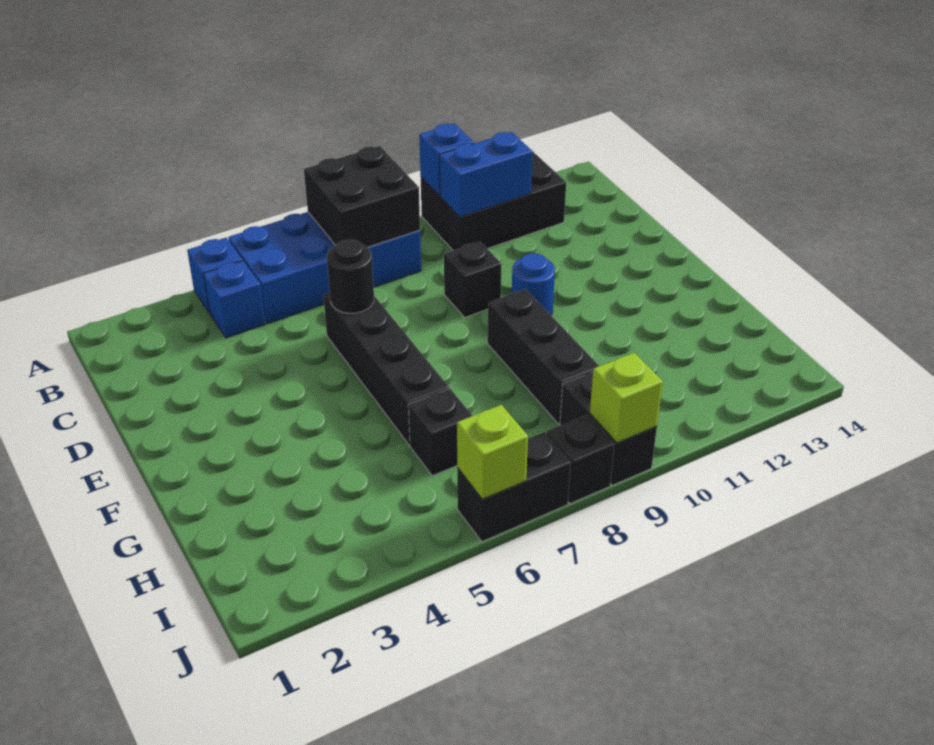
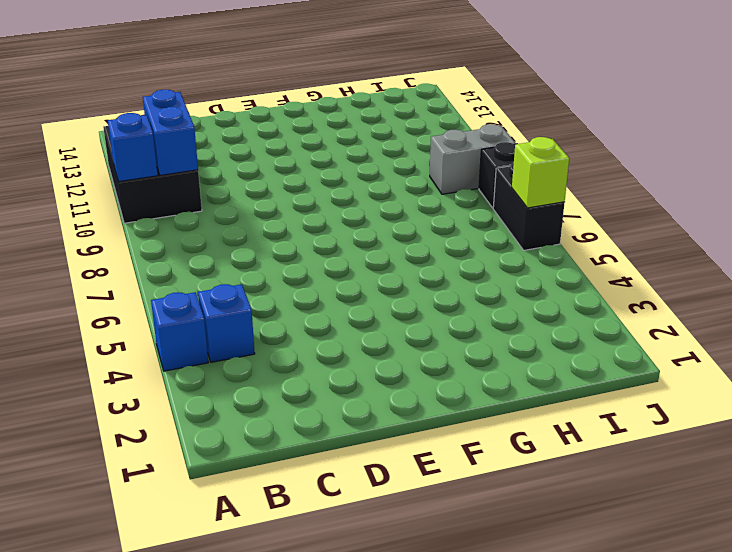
grey brick I9:J9 level 1 -> black brick I9:J9 level 1
none -> blue brick A5:B8 level 1
none -> black brick D6:G6 level 1
none -> black brick D9 level 1

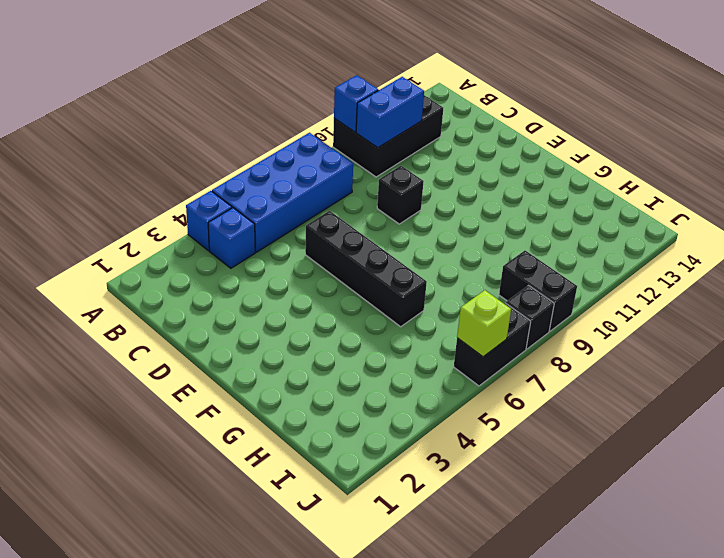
none -> blue round brick E10 level 1
none -> black brick F9:H9 level 1
none -> black brick H6 level 1

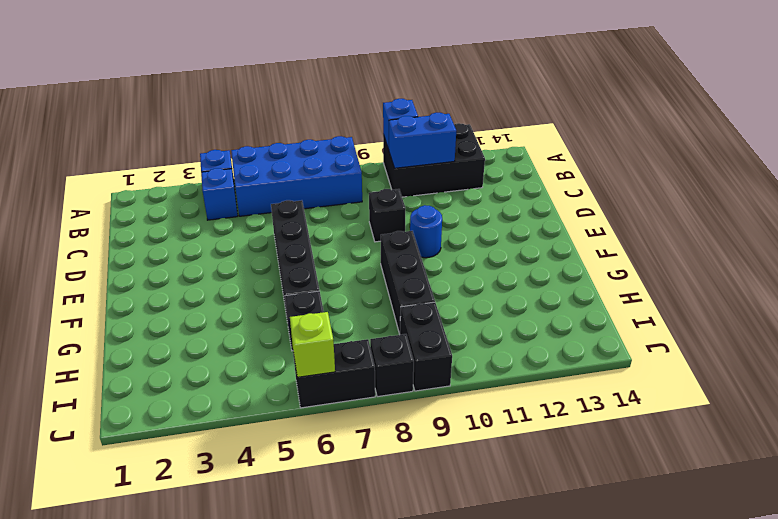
none -> black brick A7:B8 level 2
none -> black round brick D6 level 2
none -> lime brick J9 level 2

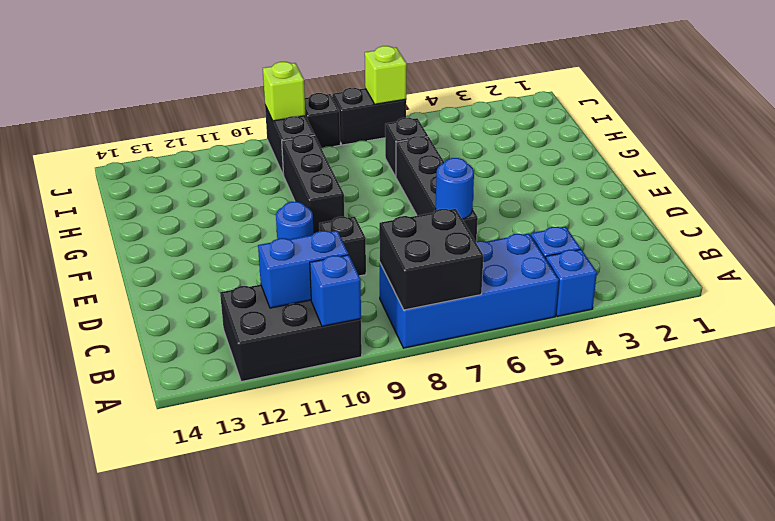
blue round brick D6 level 2 -> black round brick D6 level 2

